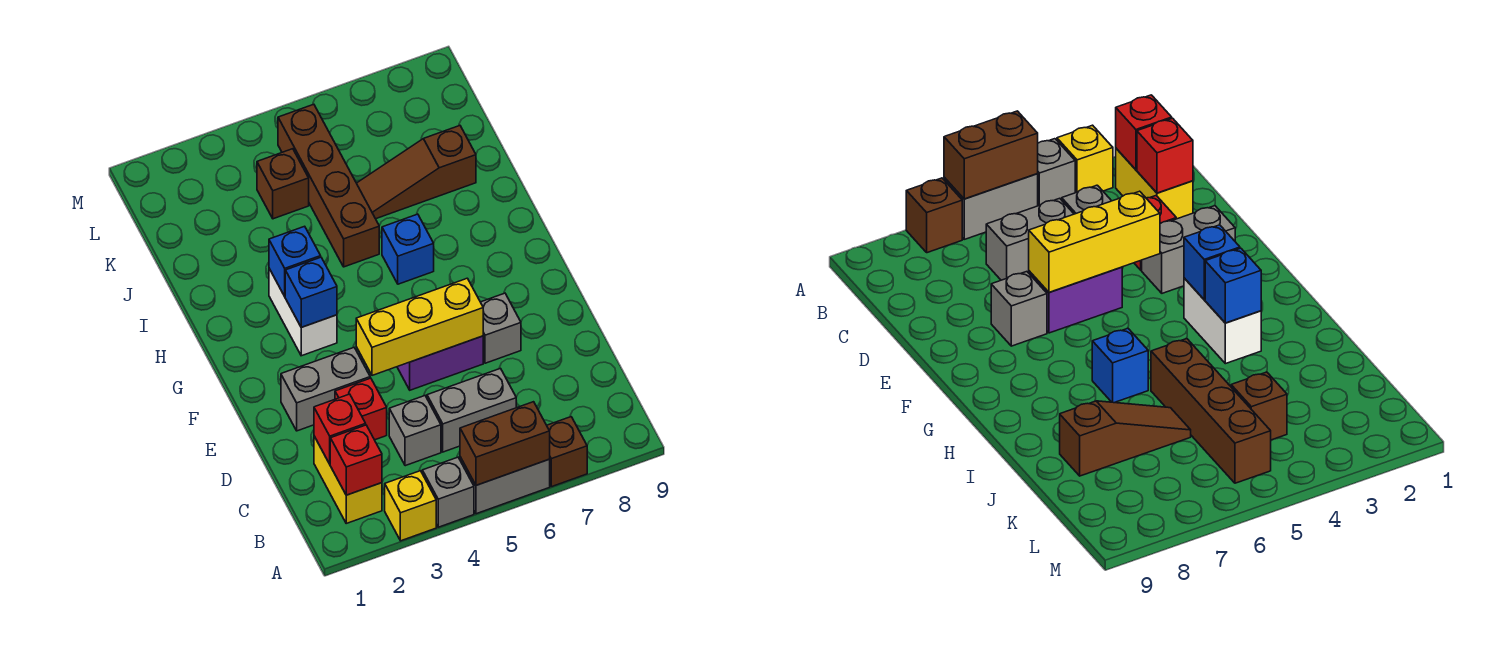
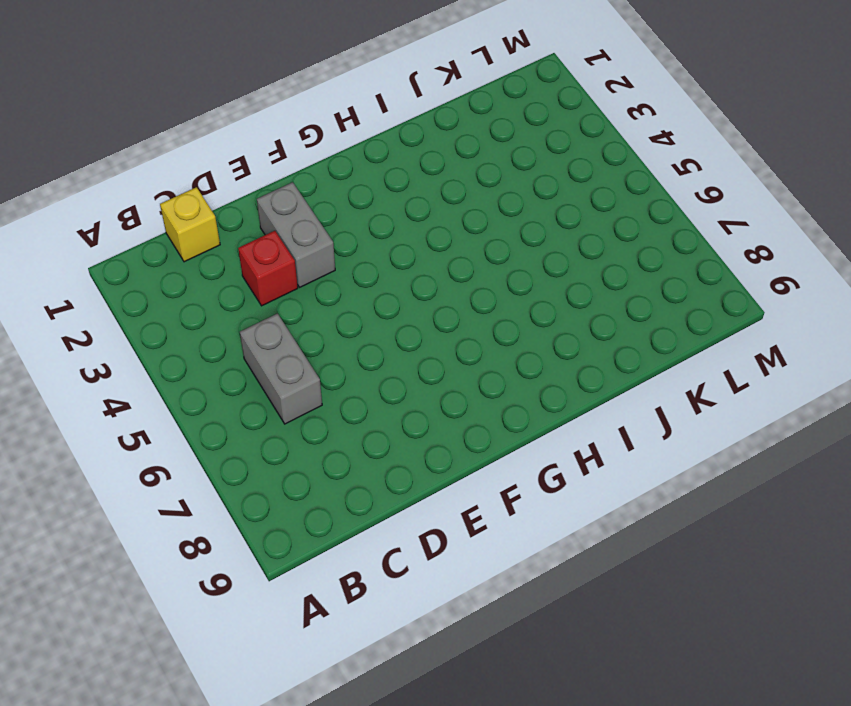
yellow brick C1 level 1 -> yellow brick A3 level 1
none -> grey brick A4 level 1
none -> grey brick A5:A6 level 1
none -> brown brick A7 level 1

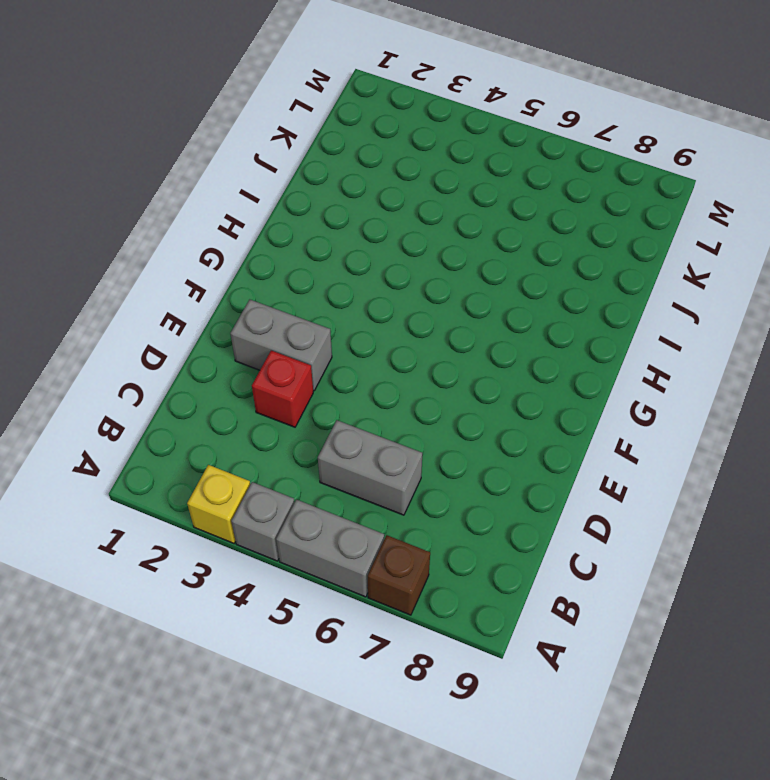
none -> yellow brick B2:C2 level 1
none -> grey brick C4 level 1
none -> purple brick E5:E6 level 1

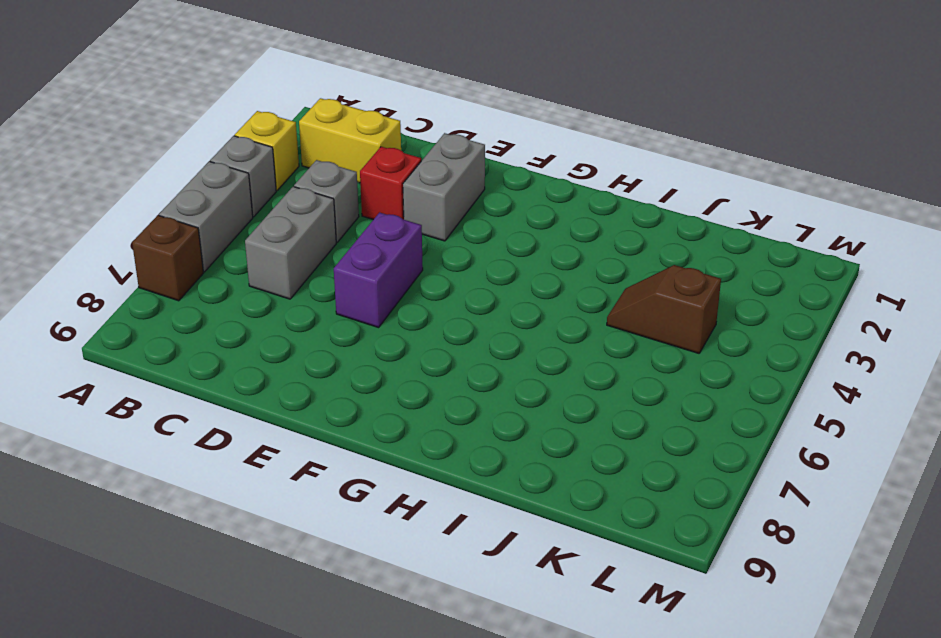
brown slope J4:K4 level 1 top K -> brown brick K4 level 1
none -> grey brick E7 level 1
none -> white brick G3:H3 level 1
none -> blue brick H6 level 1

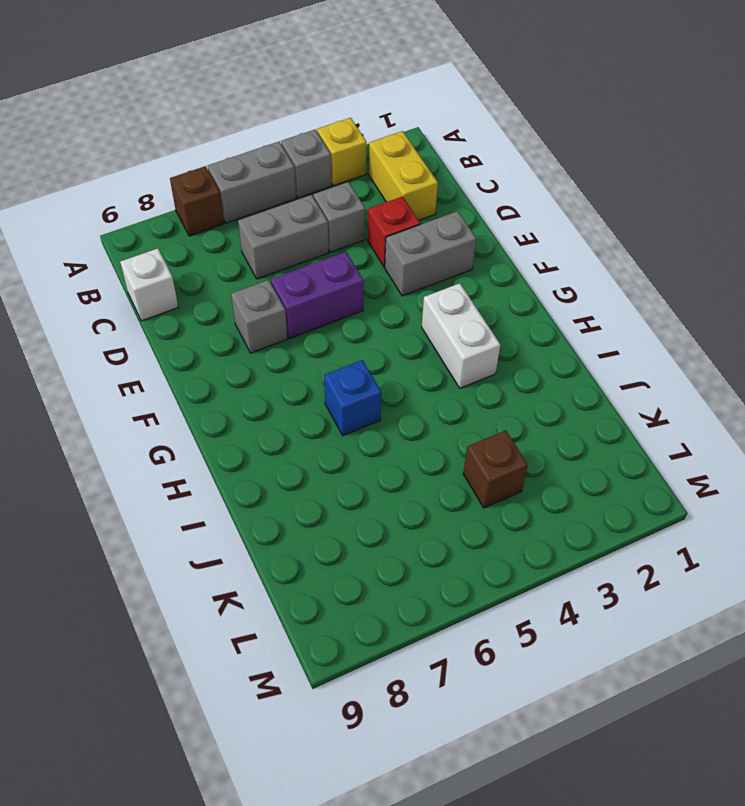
white brick C9 level 1 -> none
none -> brown brick I5:L5 level 1
none -> brown slope J6:J8 level 1 top 8
none -> brown brick A5:A6 level 2

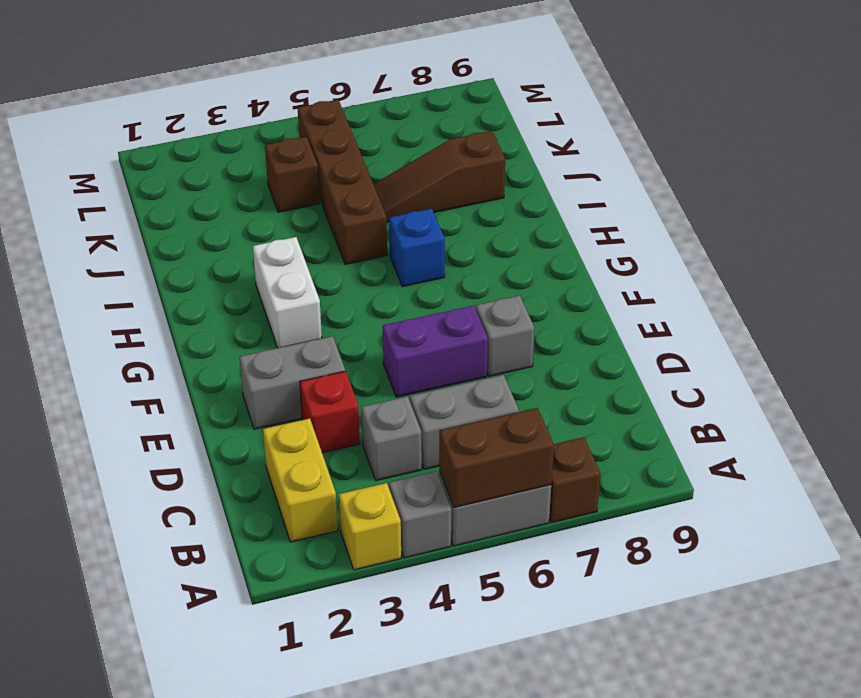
none -> red brick B2 level 2
none -> red brick C2 level 2
none -> yellow brick E4:E6 level 2

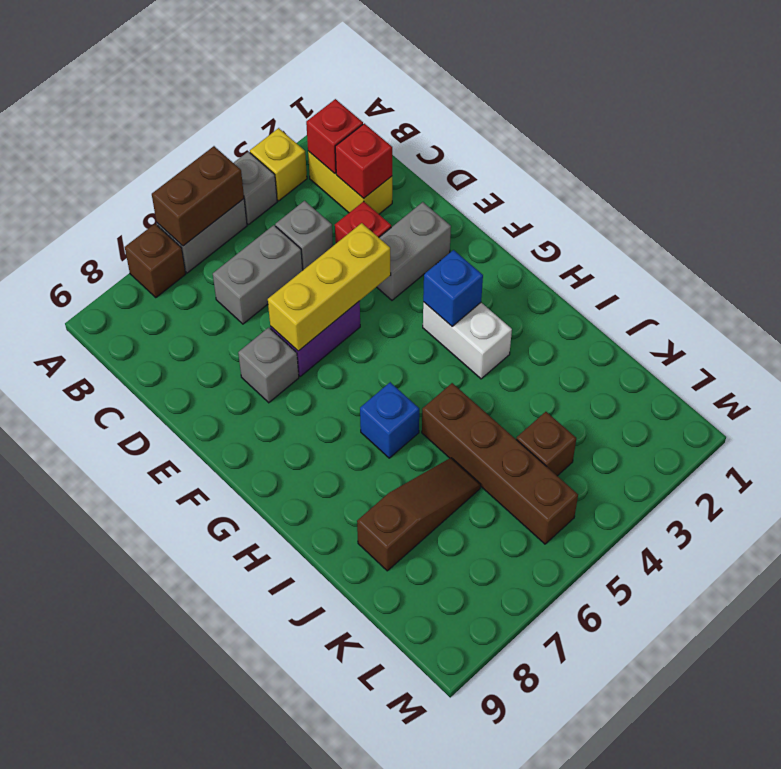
none -> blue brick H3 level 2

